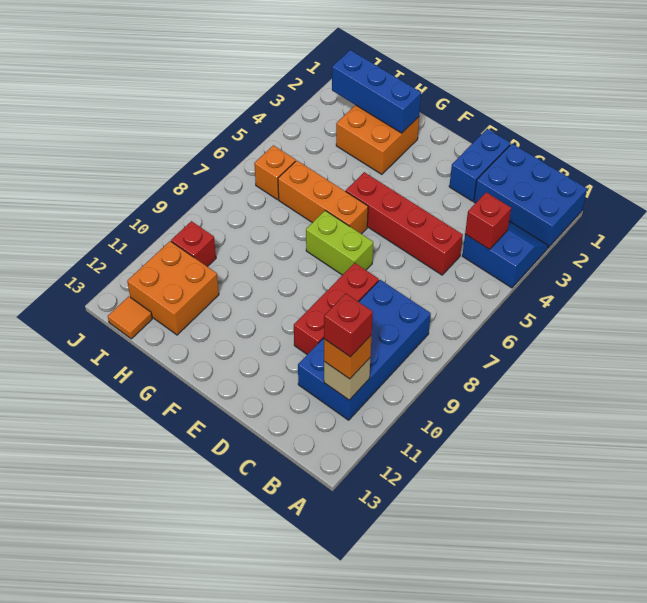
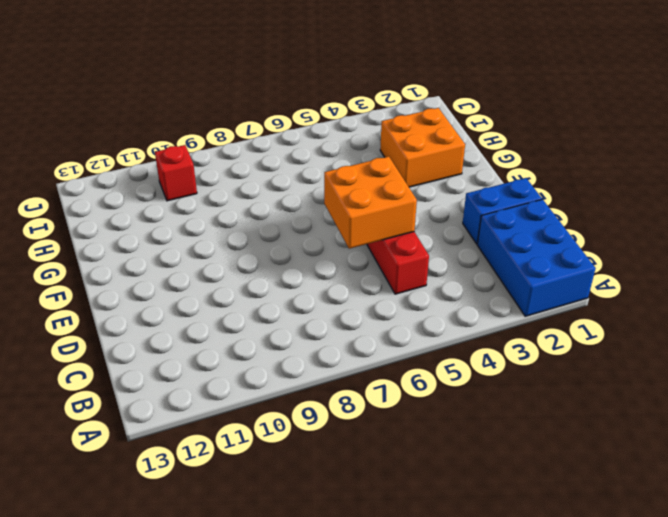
orange brick D5:E6 level 2 -> orange brick H11:I12 level 1
none -> blue slope A3:B4 level 1 top 4
none -> blue brick B8:C11 level 1
none -> red brick D8:D10 level 1

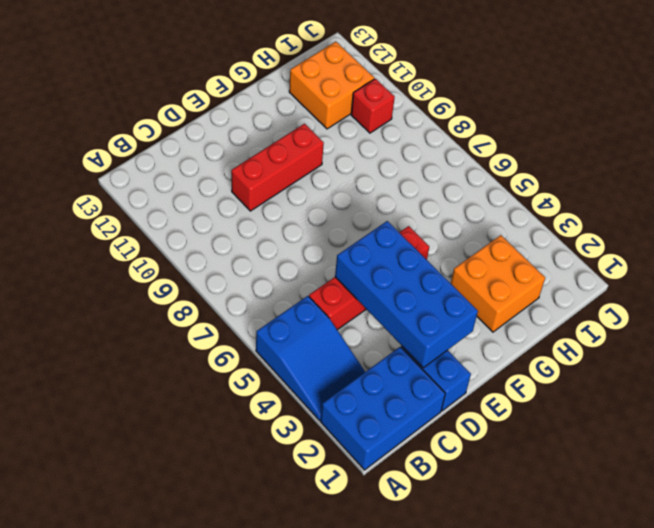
blue slope A3:B5 level 1 top 5 -> blue slope A3:B4 level 1 top 4
blue brick D2:E5 level 2 -> blue brick B8:C11 level 1
red brick D10:F10 level 1 -> red brick D8:D10 level 1
none -> lime brick E7:F7 level 1
none -> orange brick F6:H6 level 1
none -> orange brick I6 level 1

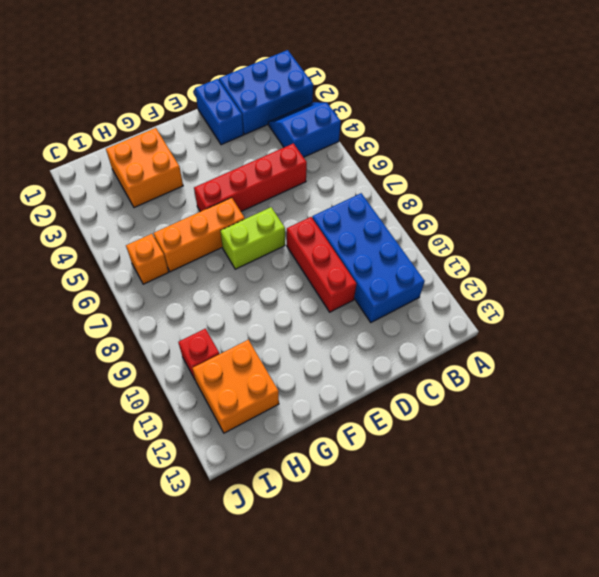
none -> orange tile I13 level 1
none -> red brick B4 level 2
none -> tan brick B11 level 2

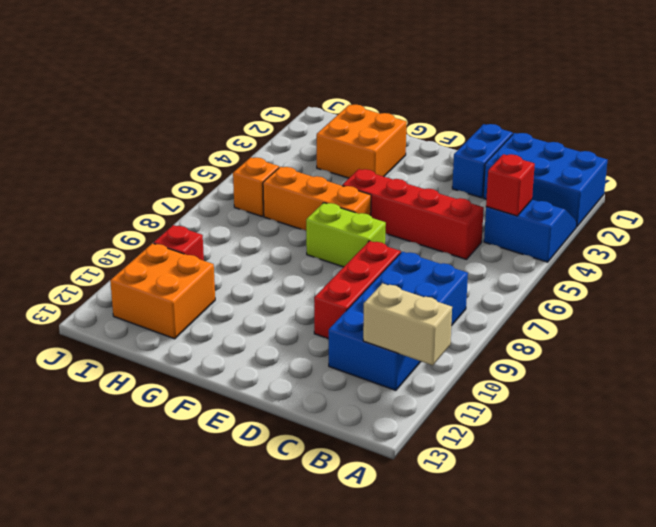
tan brick A11:B11 level 2 -> tan brick B11 level 2
none -> orange tile I13 level 1
none -> blue brick G2:I2 level 2
none -> orange brick B11 level 3

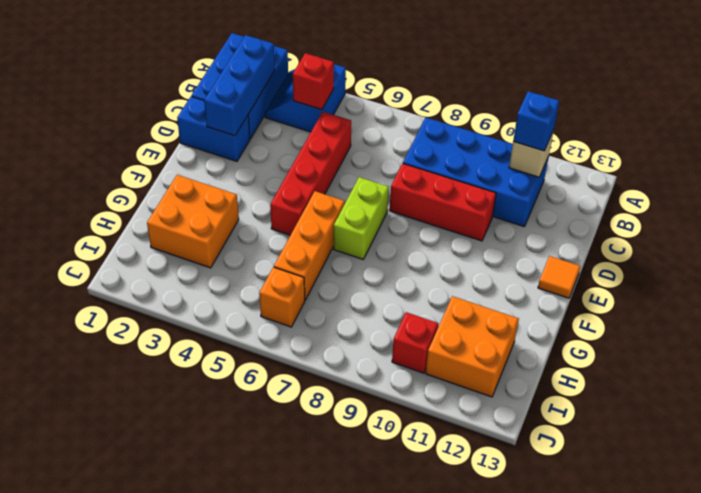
blue brick B2:D2 level 2 -> blue brick G2:I2 level 2
blue brick B11 level 3 -> orange brick B11 level 3
orange tile E13 level 1 -> orange tile I13 level 1
none -> red brick B11 level 4

